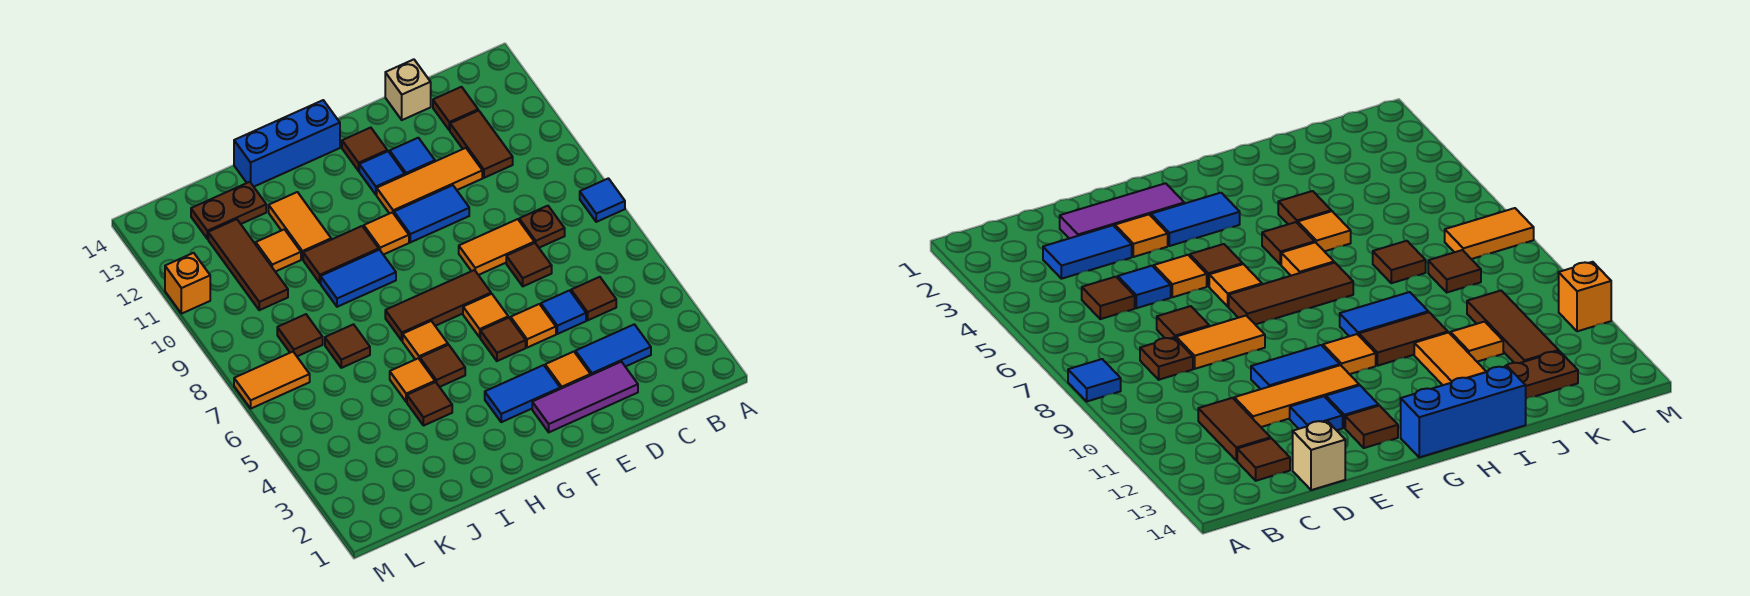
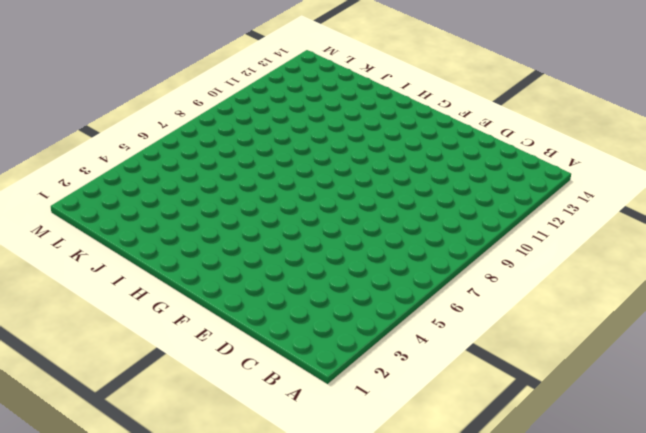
none -> blue tile A8 level 1
none -> blue tile C3:D3 level 1
none -> brown tile C5 level 1
none -> brown plate C8 level 1

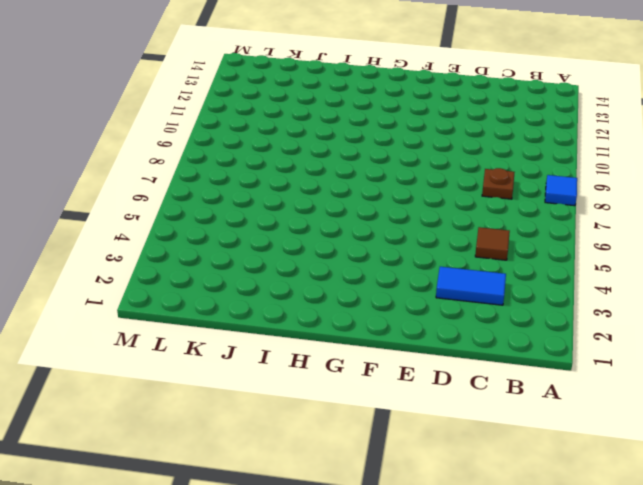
none -> brown tile C11:C12 level 1
none -> brown tile C13 level 1
none -> purple tile D2:F2 level 1
none -> blue tile D5 level 1

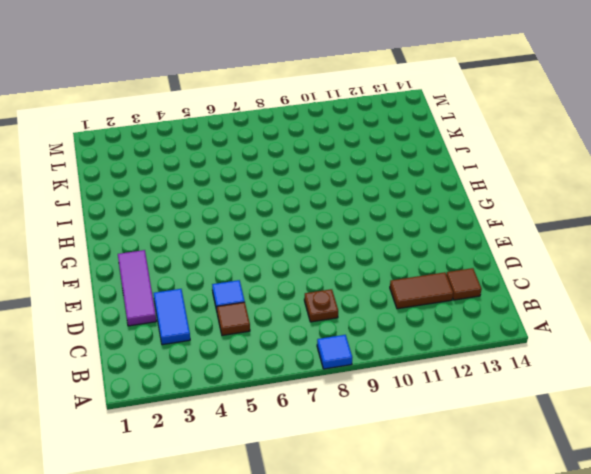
none -> brown tile D7 level 1
none -> orange tile D8:E8 level 1
none -> orange tile D11:F11 level 1
none -> tan brick D14 level 1

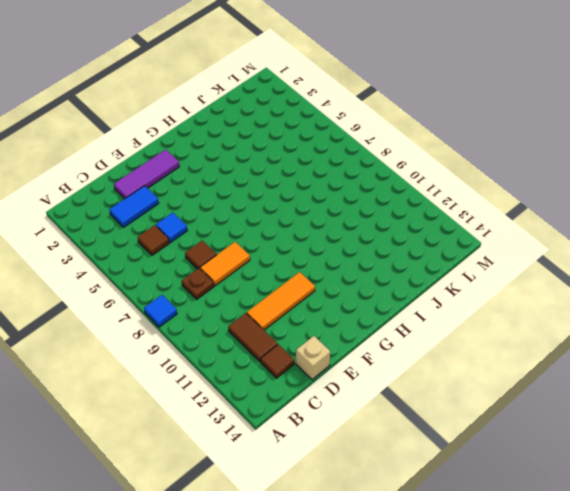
none -> orange tile E3 level 1
none -> orange tile E5 level 1
none -> blue tile E10:F10 level 1
none -> blue tile E12 level 1

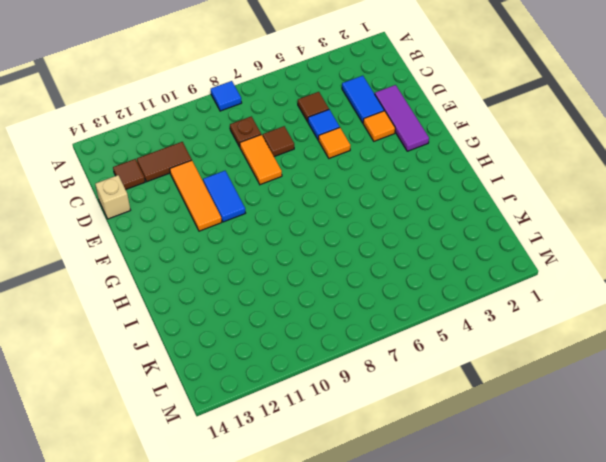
none -> blue tile E12 level 1
none -> blue tile F3:G3 level 1
none -> brown tile F5 level 1
none -> orange tile F6 level 1

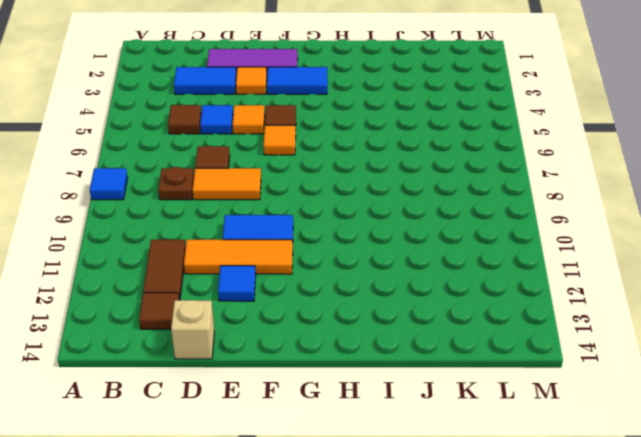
none -> brown tile F7:H7 level 1
none -> blue tile F12 level 1
none -> brown tile F13 level 1
none -> orange tile G10 level 1

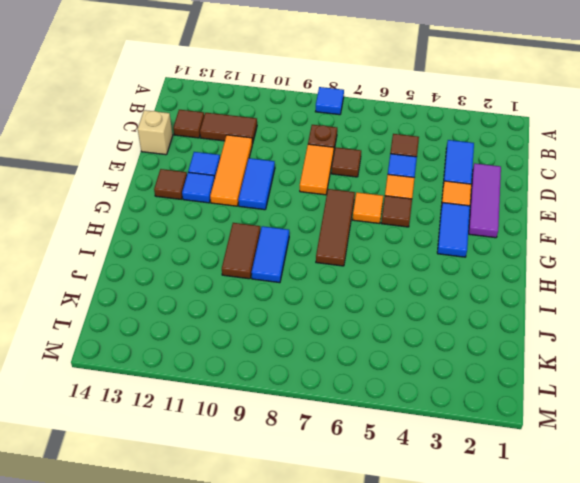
none -> orange tile G10 level 1
none -> blue brick G14:I14 level 1
none -> brown tile H5 level 1
none -> orange tile H6 level 1

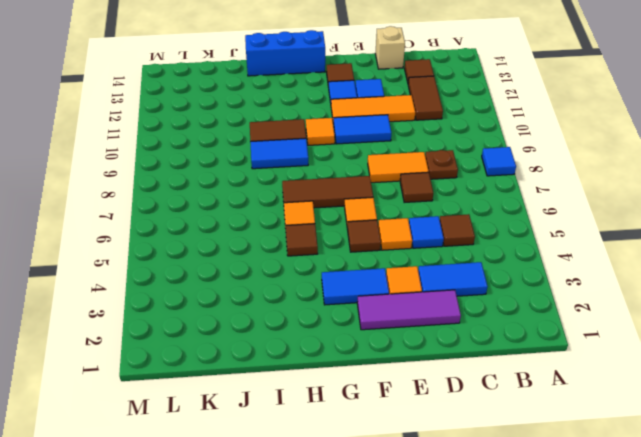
none -> brown tile I4 level 1
none -> orange tile I5 level 1
none -> orange tile I11:I12 level 1
none -> brown tile J7 level 1

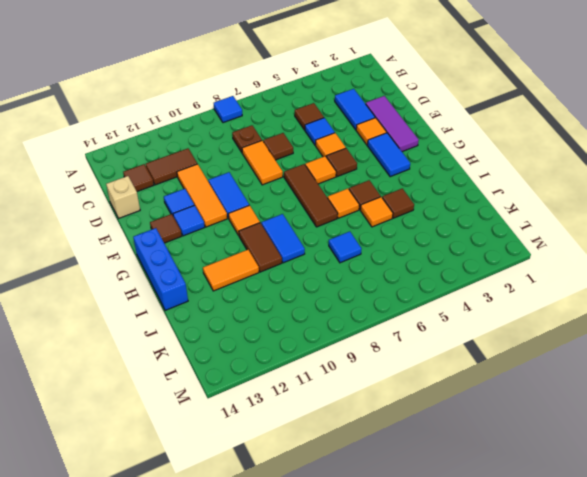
blue tile J7 level 1 -> brown tile J7 level 1
none -> orange tile J11 level 1
none -> brown plate J13:K13 level 1
none -> brown tile K8 level 1
none -> brown tile K10:K12 level 1

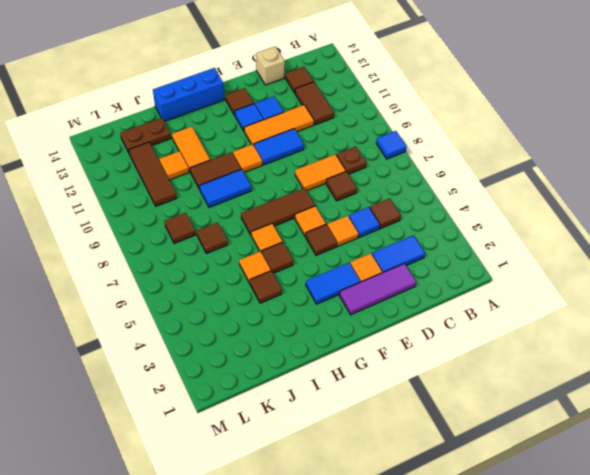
none -> orange tile L7:M7 level 1
none -> orange brick M11 level 1

